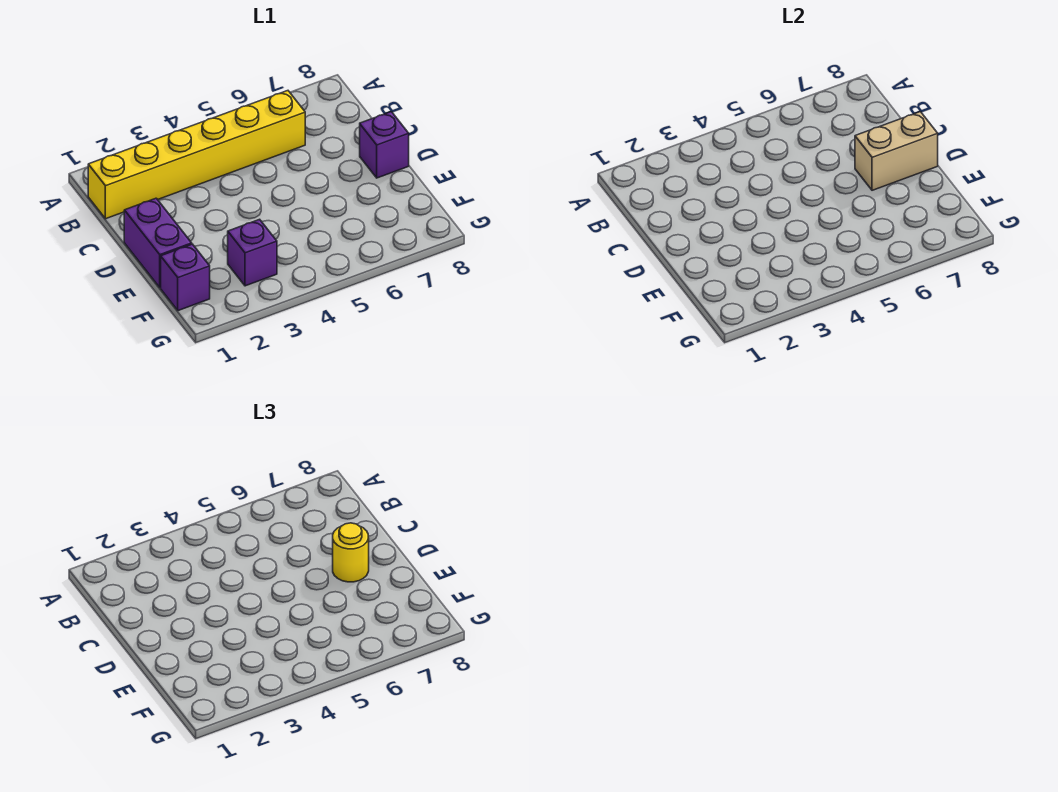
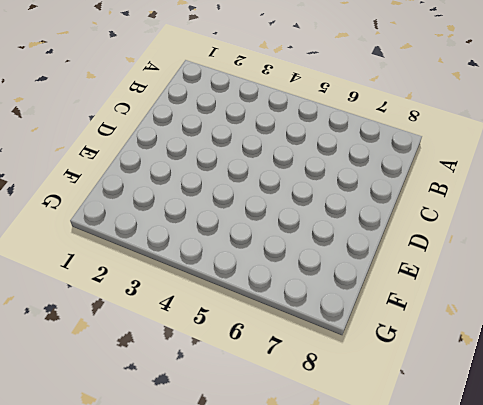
none -> yellow brick B1:B6 level 1
none -> purple brick D1:E1 level 1

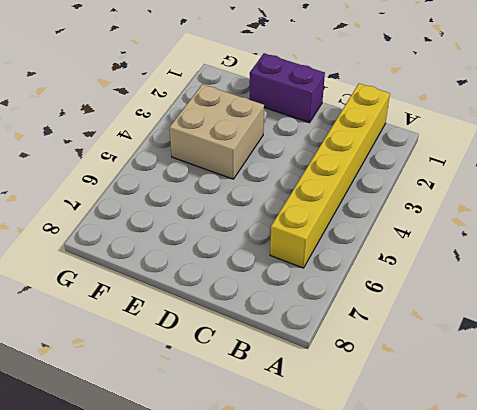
tan brick E3:F4 level 1 -> purple brick F3 level 1
none -> purple brick D8 level 1
none -> purple brick F1 level 1

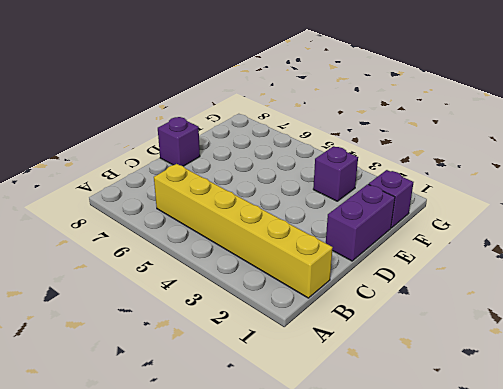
none -> tan brick D7:D8 level 2
none -> yellow round brick D7 level 3

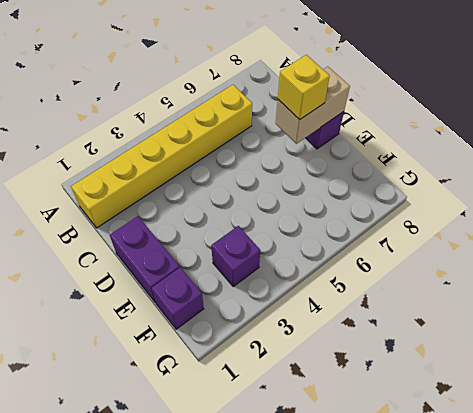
yellow brick D7 level 3 -> yellow round brick D7 level 3

